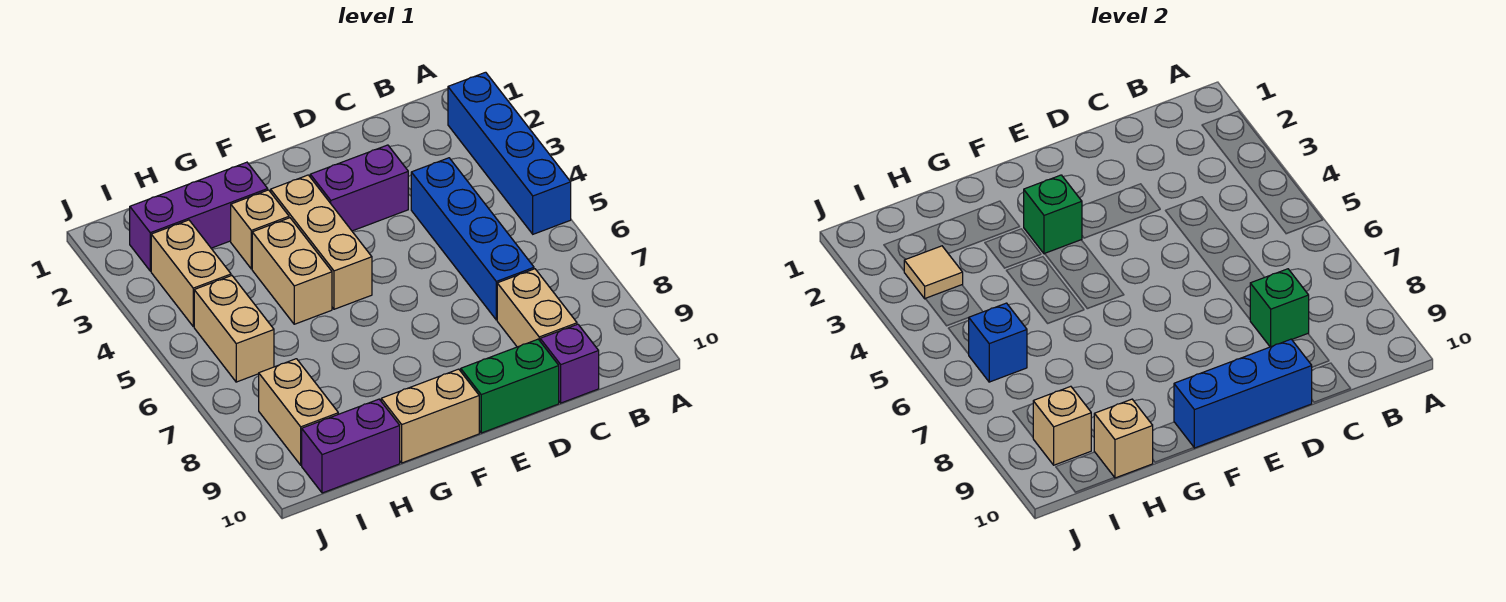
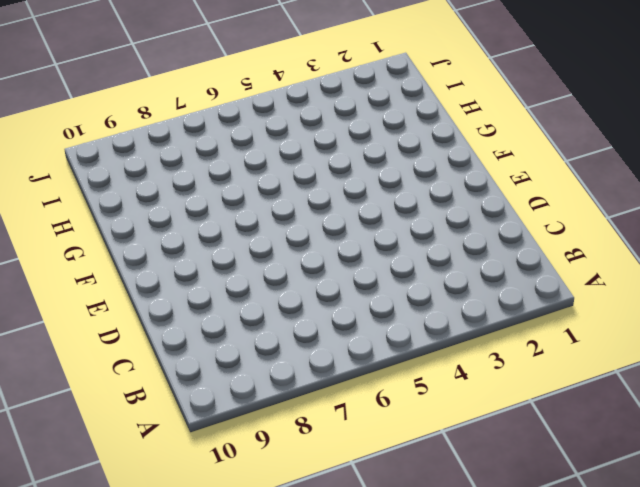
none -> blue brick A2:A5 level 1
none -> blue brick C4:C7 level 1
none -> tan brick C8:C9 level 1

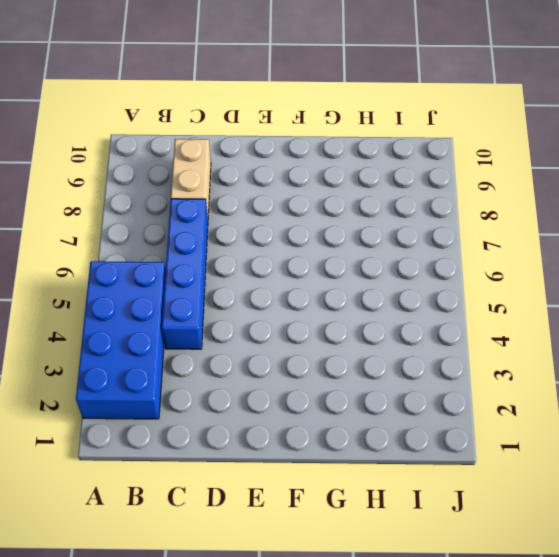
blue brick A2:B5 level 1 -> blue brick A2:A5 level 1
none -> purple brick C10 level 1
none -> purple brick D3:E3 level 1
none -> green brick D10:E10 level 1

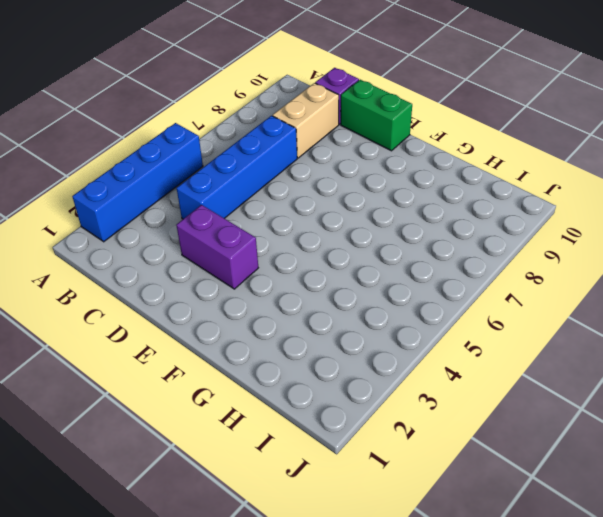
none -> tan brick F3:F5 level 1
none -> tan brick F10:G10 level 1
none -> purple brick G2:I2 level 1

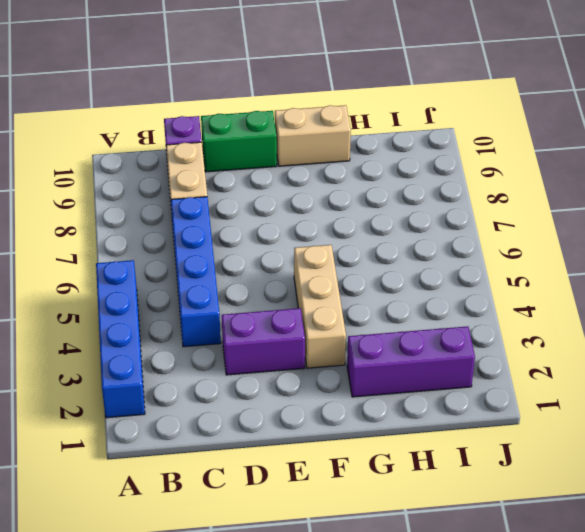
none -> tan brick G3 level 1
none -> tan brick G4:G5 level 1
none -> purple brick H10:I10 level 1

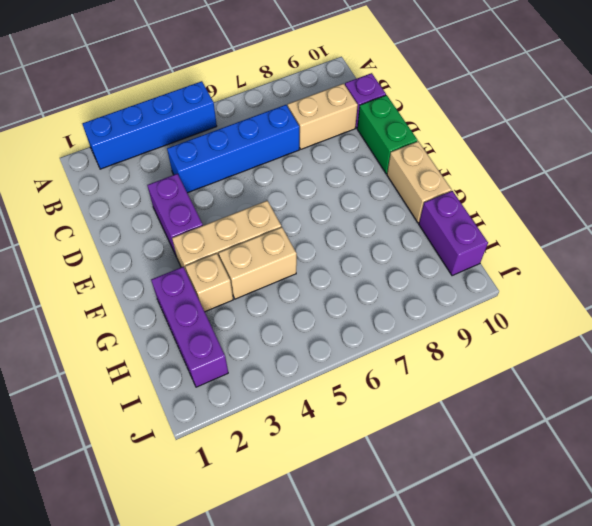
none -> tan brick I3:I4 level 1
none -> tan brick I5:I6 level 1
none -> tan brick I8:I9 level 1

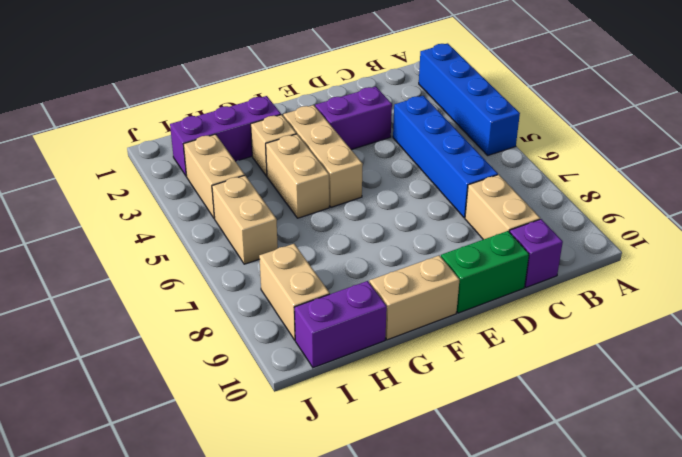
none -> green brick C8 level 2
none -> blue brick D10:F10 level 2
none -> green brick F3 level 2

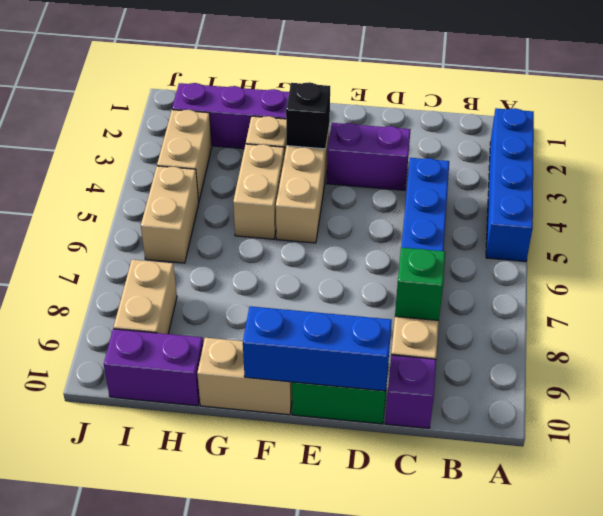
black brick F3 level 2 -> green brick F3 level 2
none -> tan brick H10 level 2
none -> tan tile I3 level 2
none -> blue brick I6 level 2

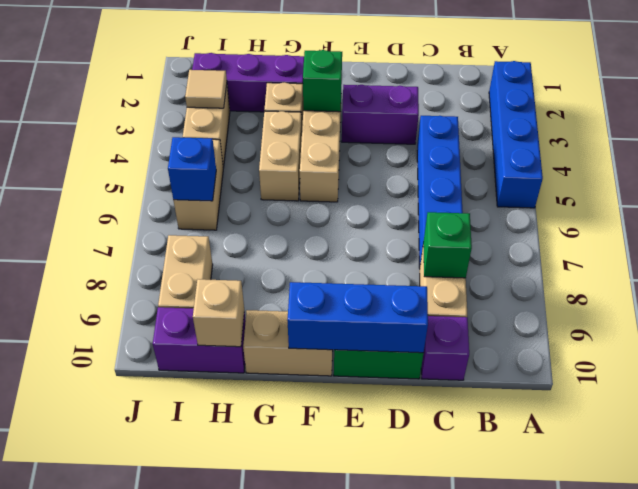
none -> tan brick I9 level 2

